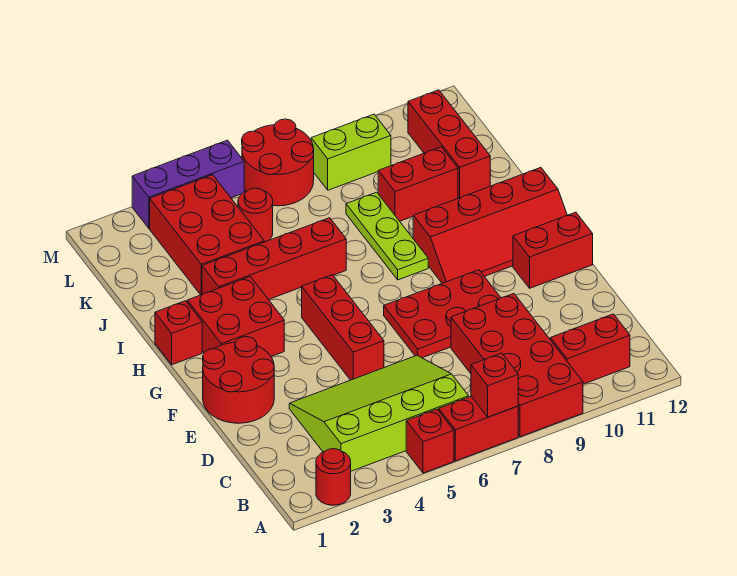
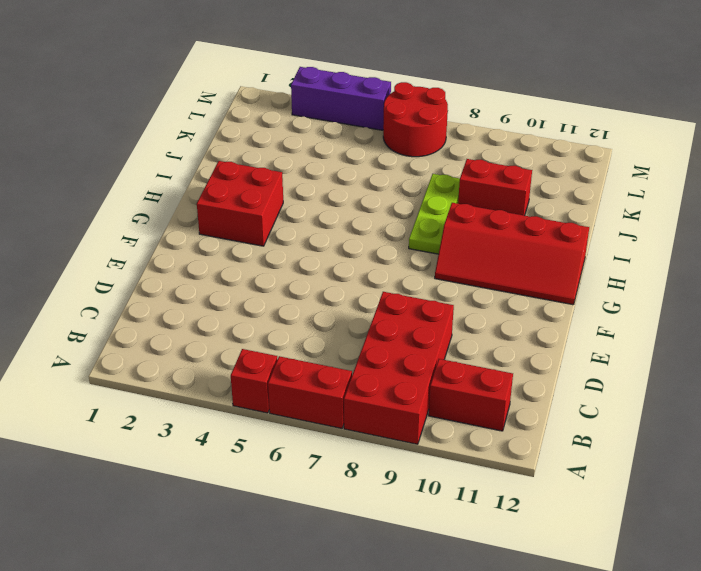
none -> red round brick A2 level 1
none -> lime slope B3:D6 level 1 top B
none -> red round brick E1:F2 level 1

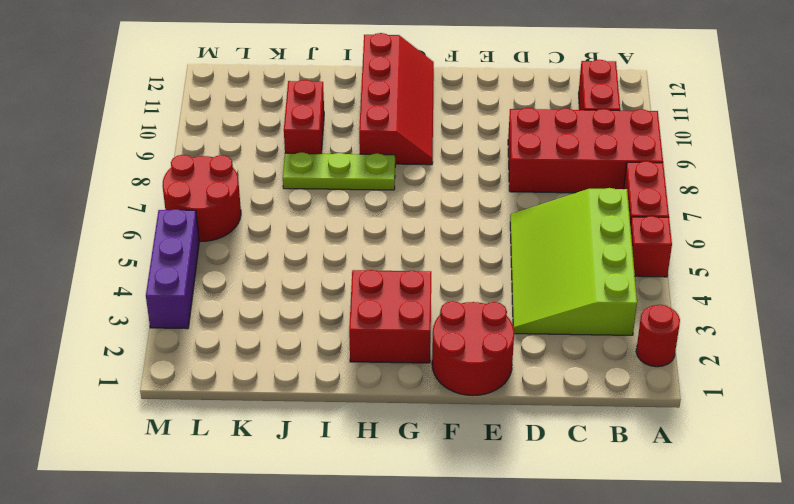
none -> red brick E5:G5 level 1
none -> red plate E7:F9 level 1
none -> red brick F11:F12 level 1

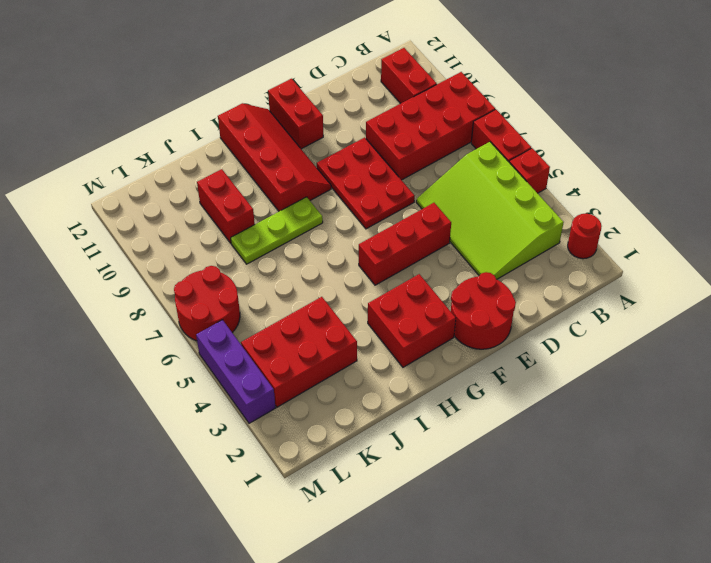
none -> red brick H1 level 1
none -> red brick I3:I6 level 1
none -> red brick J11:L11 level 1

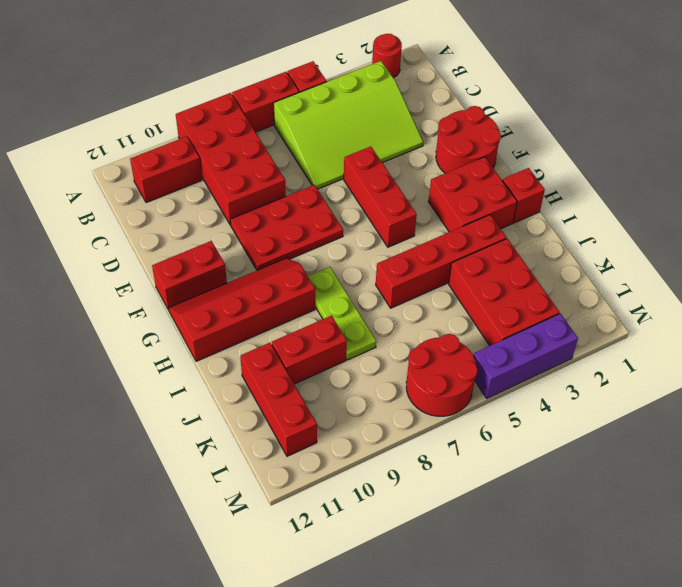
none -> red round brick K5 level 1
none -> lime brick L8:L9 level 1
none -> red brick A7 level 2

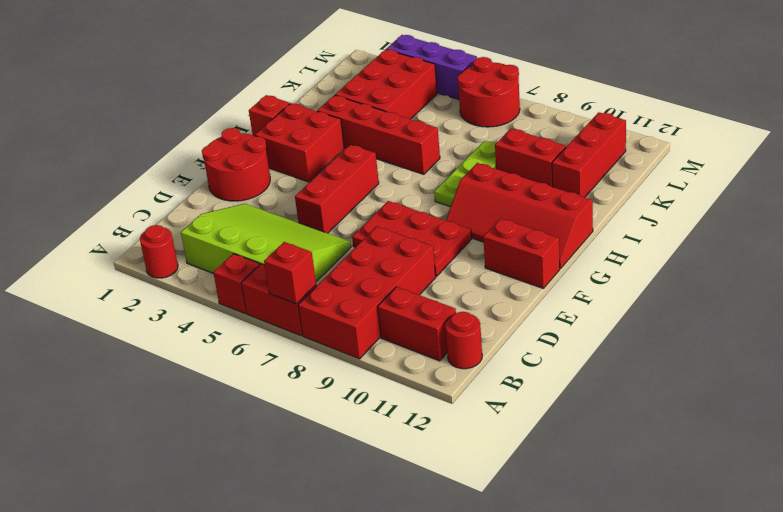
red round brick B12 level 1 -> red round brick K5 level 1
none -> lime brick L8:L9 level 1

